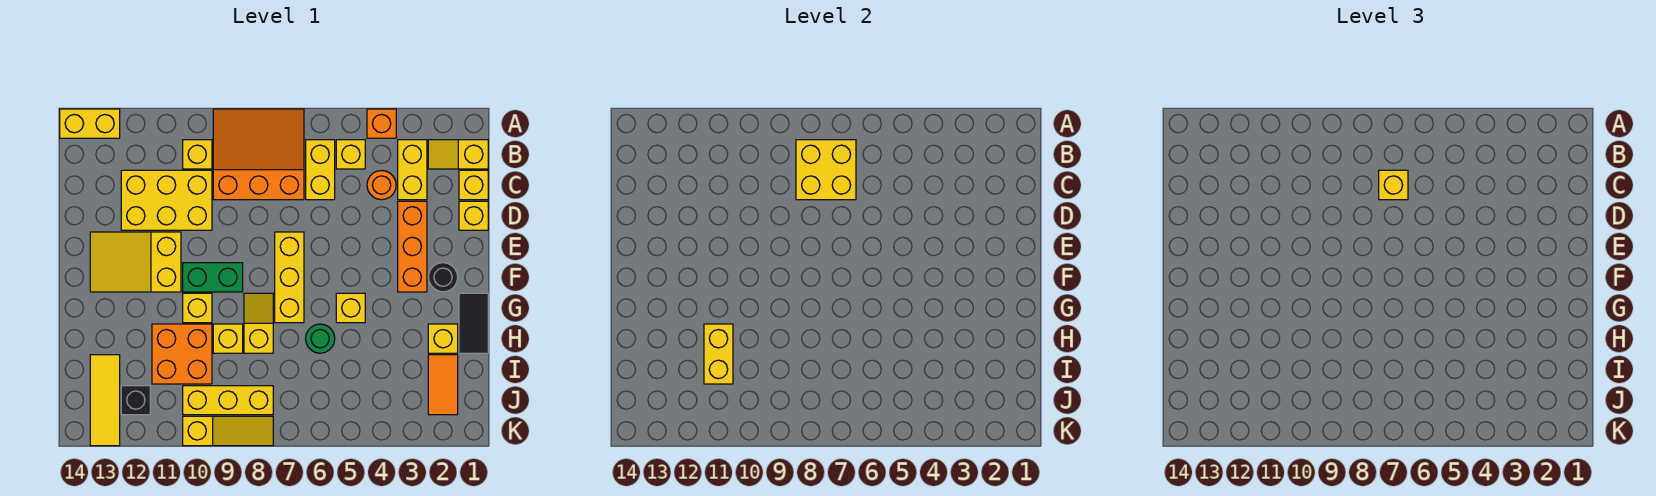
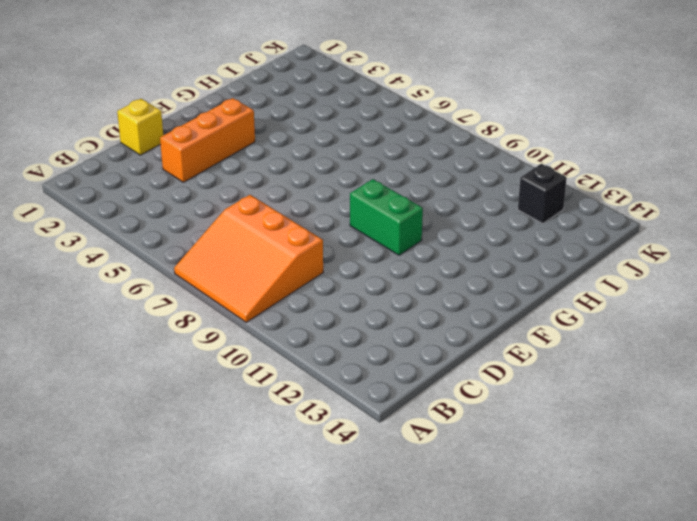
none -> orange brick A4 level 1
none -> yellow brick A13:A14 level 1
none -> yellow slope B1:B2 level 1 top 1
none -> yellow brick B3:C3 level 1

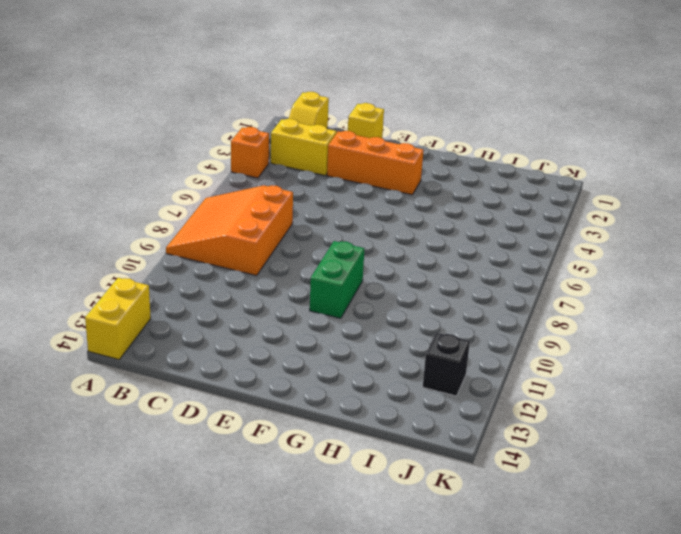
none -> yellow brick B5 level 1
none -> yellow brick B6:C6 level 1
none -> yellow brick B10 level 1
none -> yellow brick C1 level 1

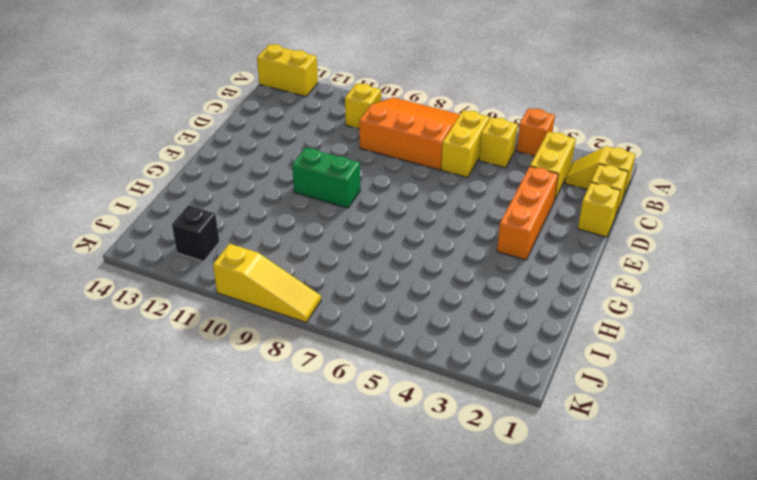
none -> orange round brick C4 level 1
none -> yellow brick C10:D12 level 1
none -> yellow brick E7:G7 level 1
none -> yellow slope E11:F13 level 1 top 11

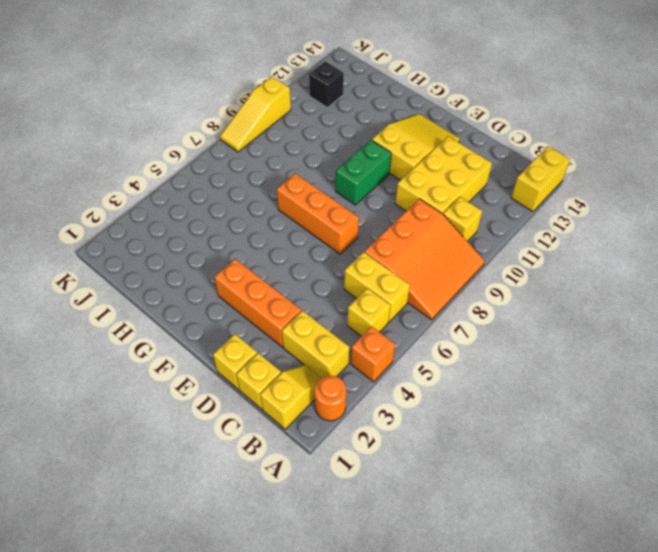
orange round brick A2 level 1 -> orange round brick C4 level 1
orange brick E7:G7 level 1 -> yellow brick E7:G7 level 1
none -> black round brick F2 level 1
none -> black tile G1:H1 level 1
none -> yellow brick G5 level 1
none -> yellow slope G8:H8 level 1 top H

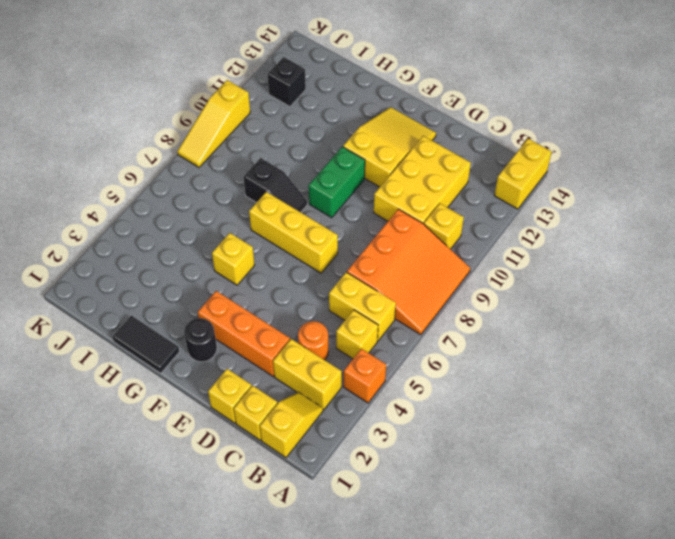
black slope G8:H8 level 1 top H -> yellow slope G8:H8 level 1 top H
none -> yellow brick G10 level 1
none -> yellow brick H2 level 1
none -> green round brick H6 level 1
none -> yellow brick H9 level 1

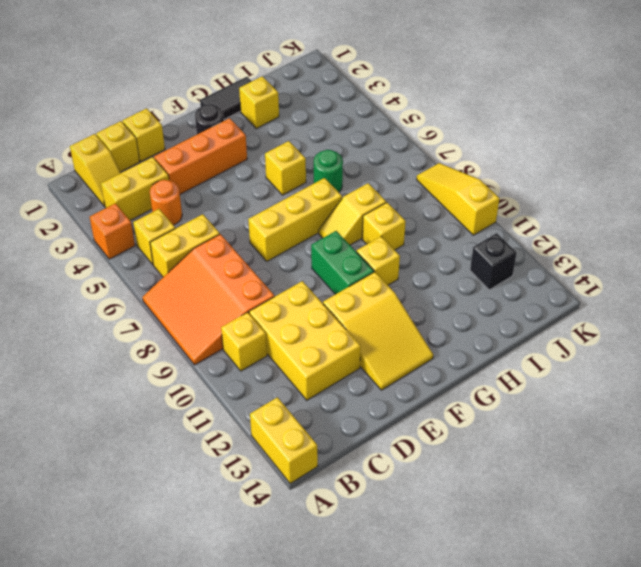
none -> orange brick H10:I11 level 1
none -> orange tile I2:J2 level 1
none -> yellow tile I13:K13 level 1
none -> yellow brick J8:J10 level 1

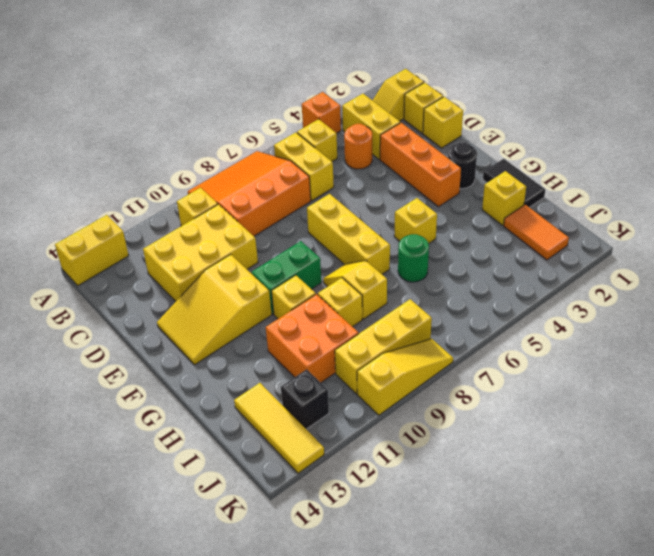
none -> yellow brick B7:C8 level 2
none -> yellow brick H11:I11 level 2
none -> yellow brick C7 level 3

